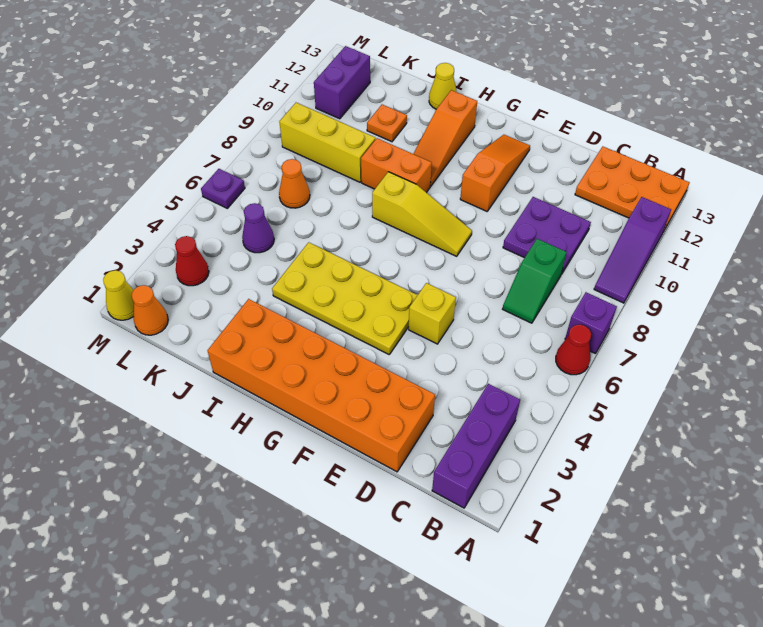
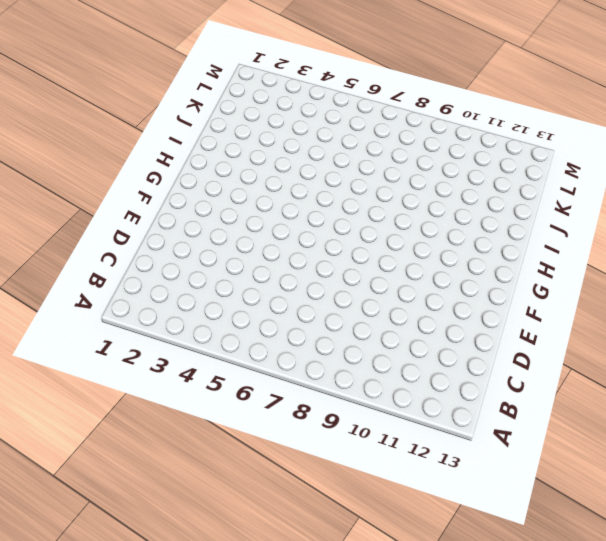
none -> red cone A6 level 1
none -> purple brick A7 level 1
none -> purple slope A9:A11 level 1 top 11

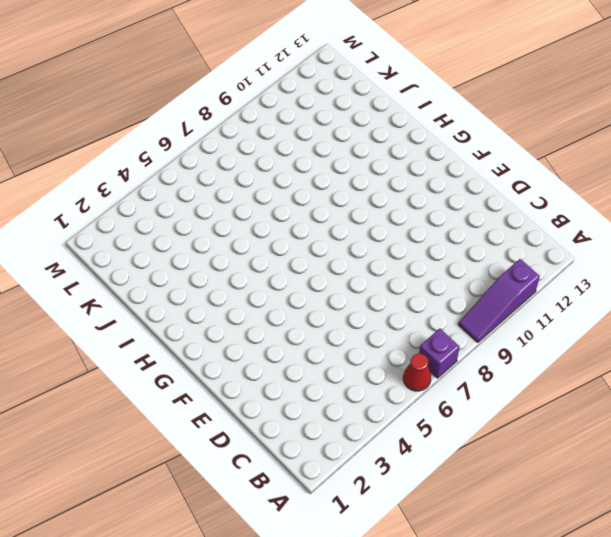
none -> orange plate A12:C13 level 1
none -> purple brick B1:B3 level 1
none -> green slope C7:C8 level 1 top 8

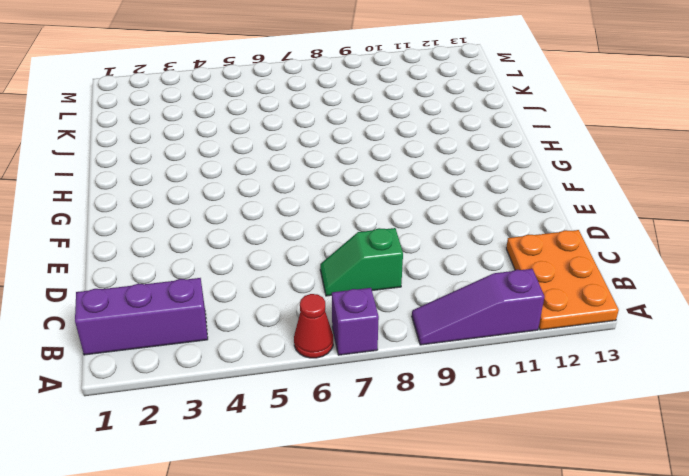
none -> purple plate C9:D10 level 1
none -> orange brick D1:I2 level 1
none -> yellow brick E5 level 1

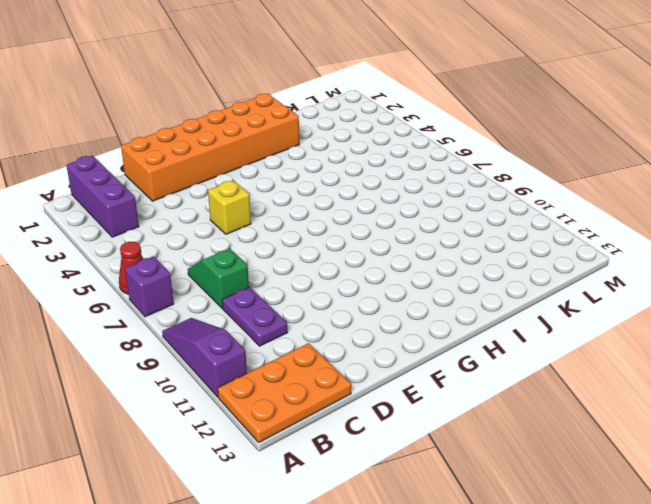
purple plate C9:C10 level 1 -> purple plate C9:D10 level 1
none -> yellow plate F4:I5 level 1
none -> yellow slope F8:H8 level 1 top H
none -> orange slope F10:F12 level 1 top 10

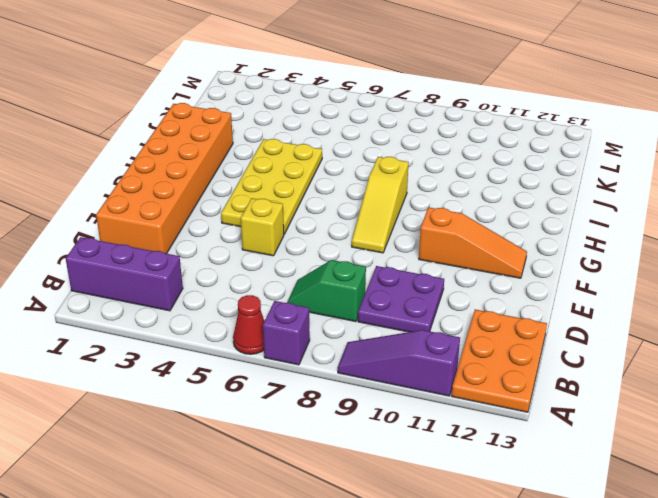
none -> orange brick H9:I9 level 1
none -> orange slope H10:H12 level 1 top 12
none -> yellow cone I13 level 1

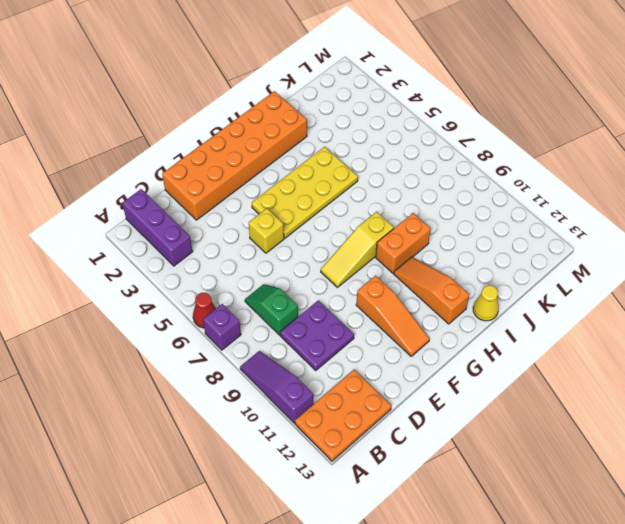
none -> yellow brick J9:L9 level 1
none -> orange plate J11 level 1
none -> purple cone K5 level 1

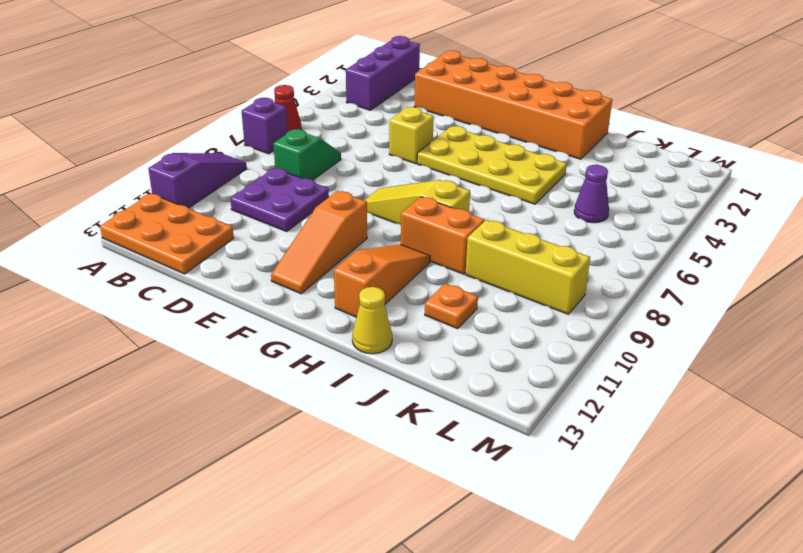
none -> orange cone K7 level 1
none -> orange cone L1 level 1
none -> red cone L3 level 1

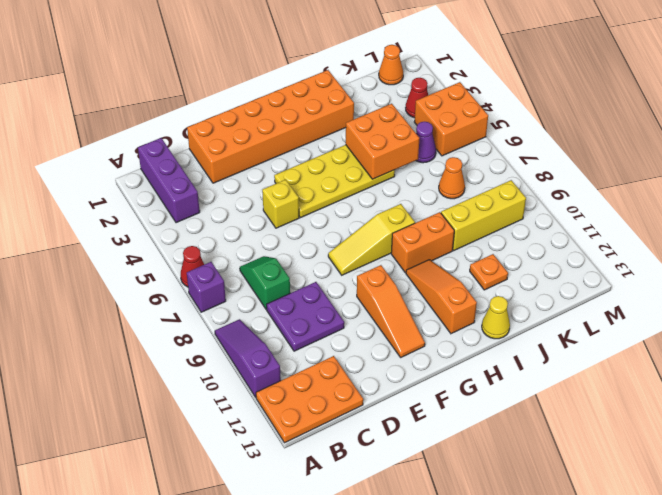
orange brick I4:J5 level 2 -> none
orange brick L4:M5 level 1 -> none
none -> purple brick L11:L12 level 1
none -> yellow cone M1 level 1
none -> purple plate M6 level 1

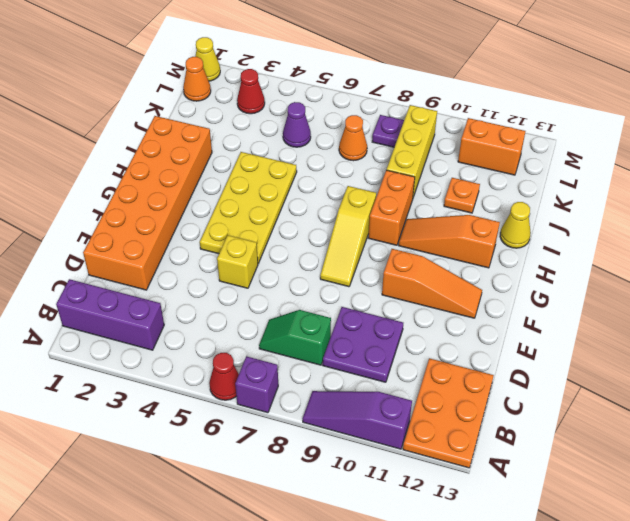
purple plate L8 level 1 -> purple plate M6 level 1
orange brick L11:L12 level 1 -> purple brick L11:L12 level 1

